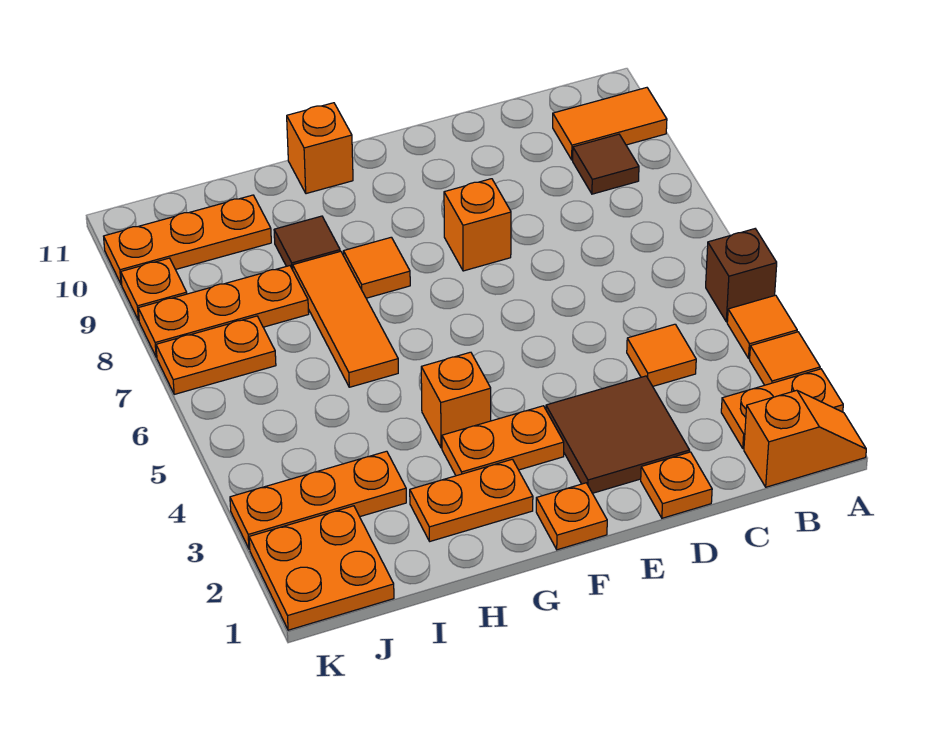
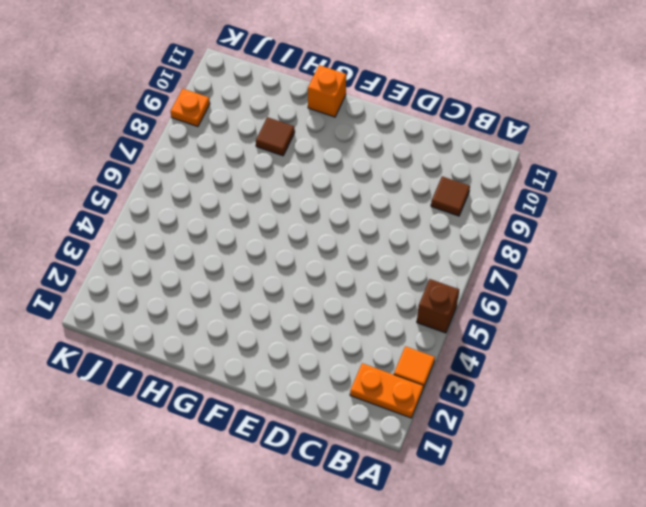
none -> orange slope A1:B1 level 1 top B
none -> orange tile A4 level 1
none -> orange tile A10:B10 level 1

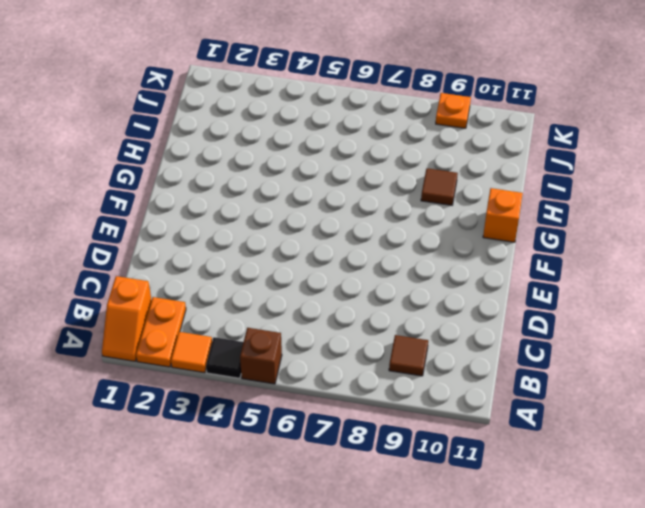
black tile A4 level 1 -> orange tile A4 level 1
none -> orange tile A10:B10 level 1
none -> orange tile C4 level 1
none -> orange plate D1 level 1

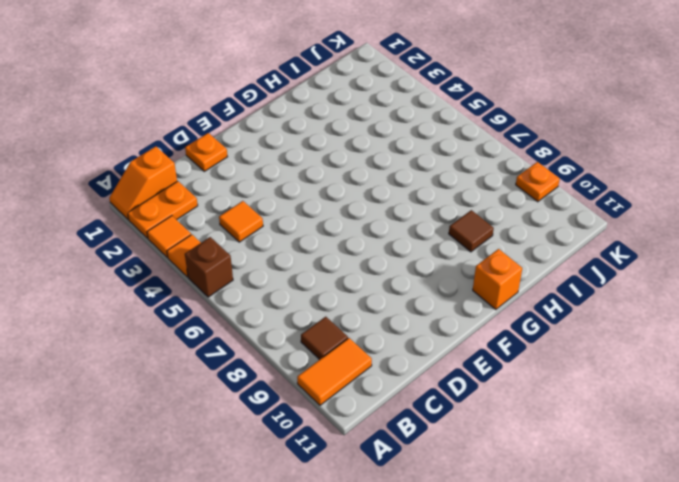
none -> brown tile D2:E3 level 1
none -> orange brick E8 level 1
none -> orange plate F1 level 1

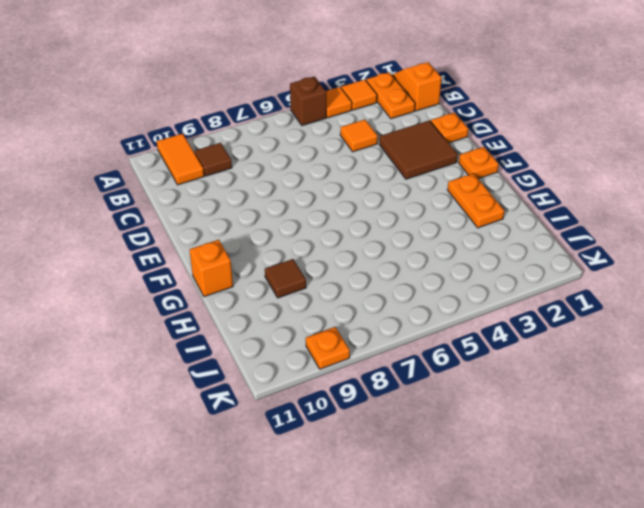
none -> orange brick E8 level 1
none -> orange plate F3:G3 level 1
none -> orange brick G4 level 1

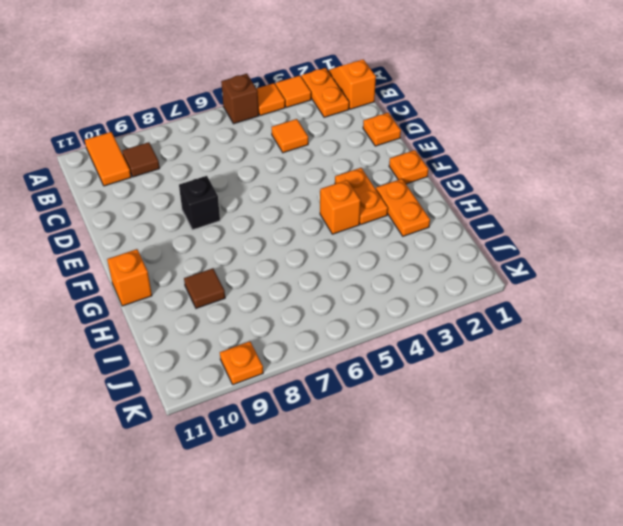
black brick E8 level 1 -> orange brick E8 level 1
none -> brown tile D2:E3 level 1
none -> orange tile G8 level 1
none -> orange tile H6:H8 level 1

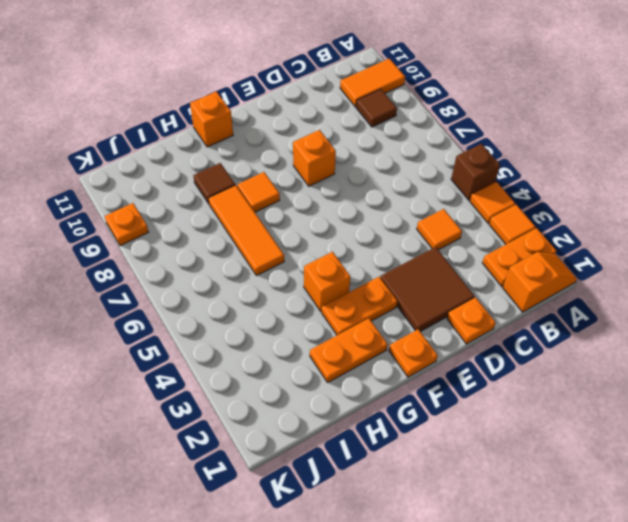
none -> orange plate I3:K3 level 1
none -> orange plate I8:K8 level 1
none -> orange plate I10:K10 level 1

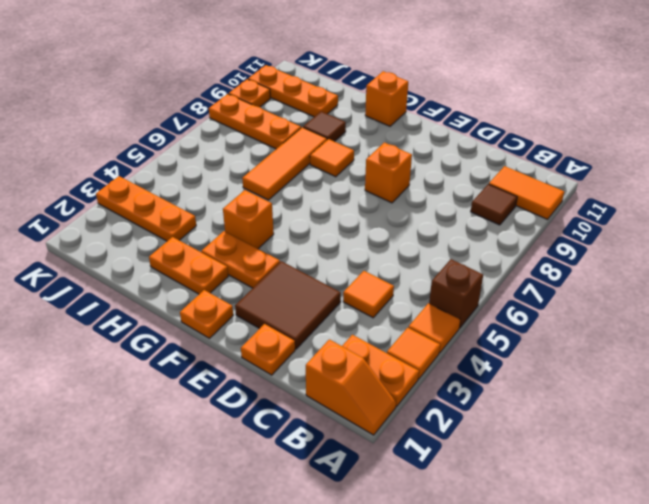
none -> orange plate J1:K2 level 1
none -> orange plate J7:K7 level 1

